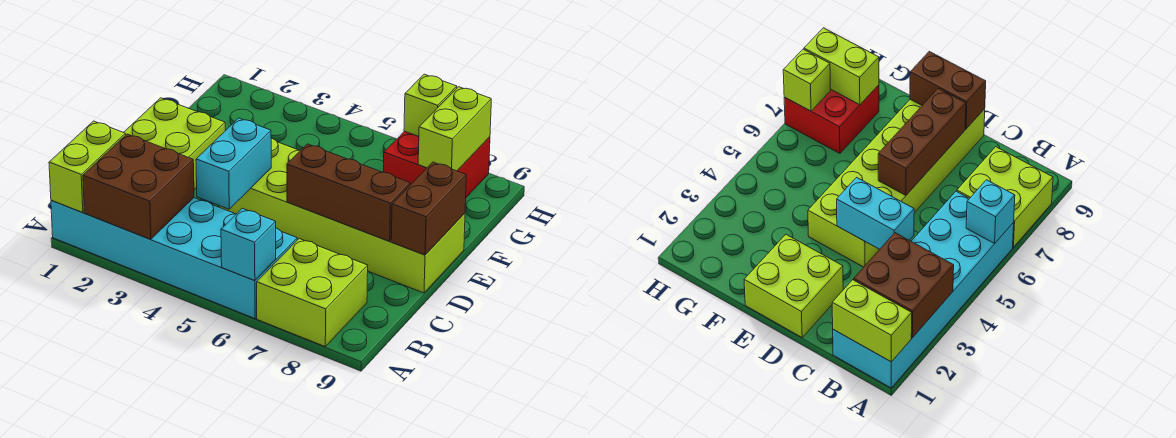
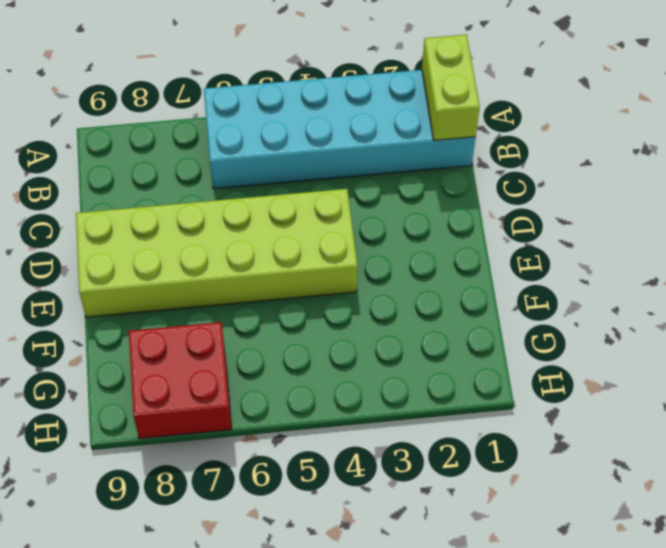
none -> lime brick A7:B8 level 1
none -> lime brick D1:E2 level 1
none -> brown brick A2:B3 level 2

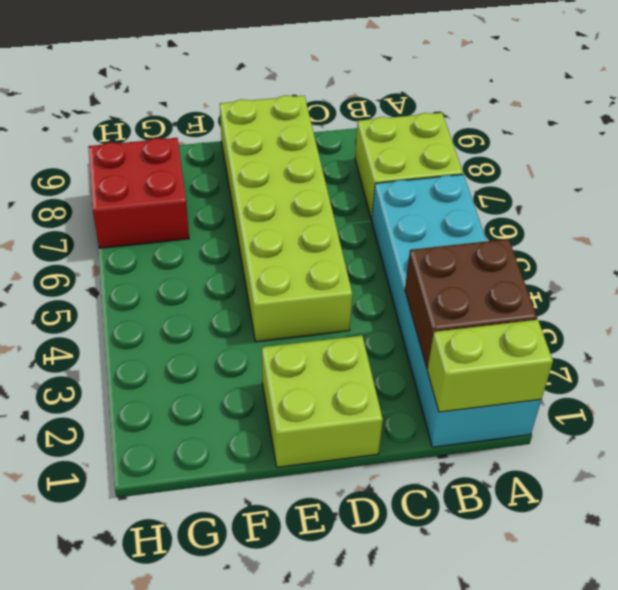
none -> cyan brick A6 level 2
none -> cyan brick C4:D4 level 2
none -> brown brick D6:D8 level 2

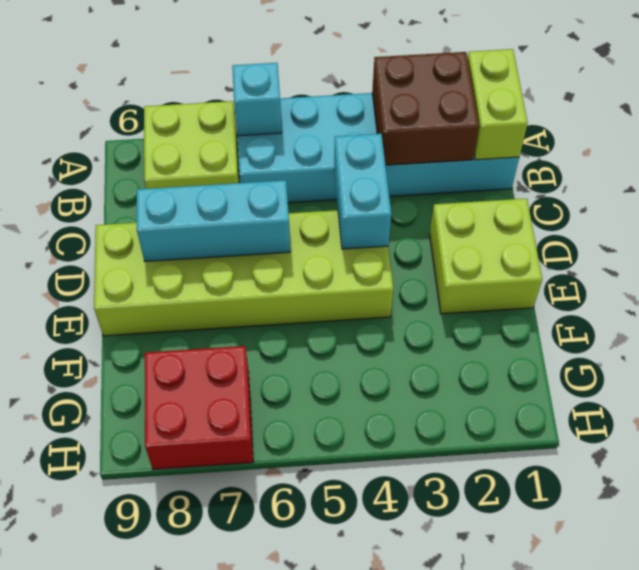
cyan brick D6:D8 level 2 -> brown brick D6:D8 level 2
none -> brown brick D9:E9 level 2
none -> lime brick G8:H8 level 2
none -> lime brick H7 level 2

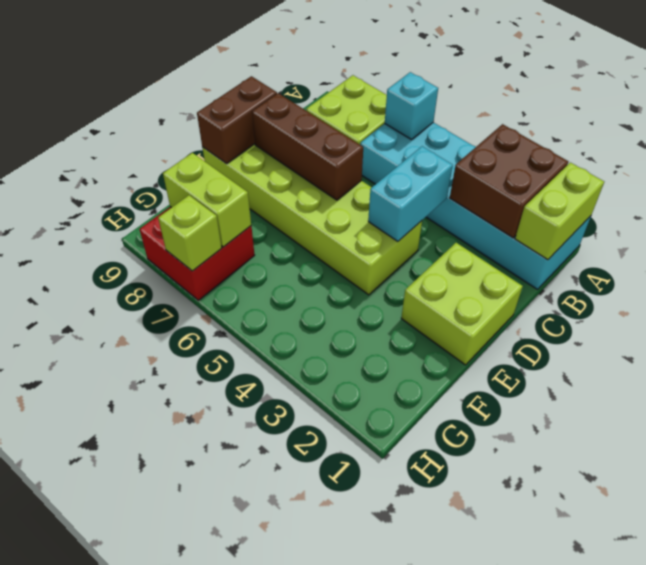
lime brick G7:G8 level 2 -> lime brick G8:H8 level 2

